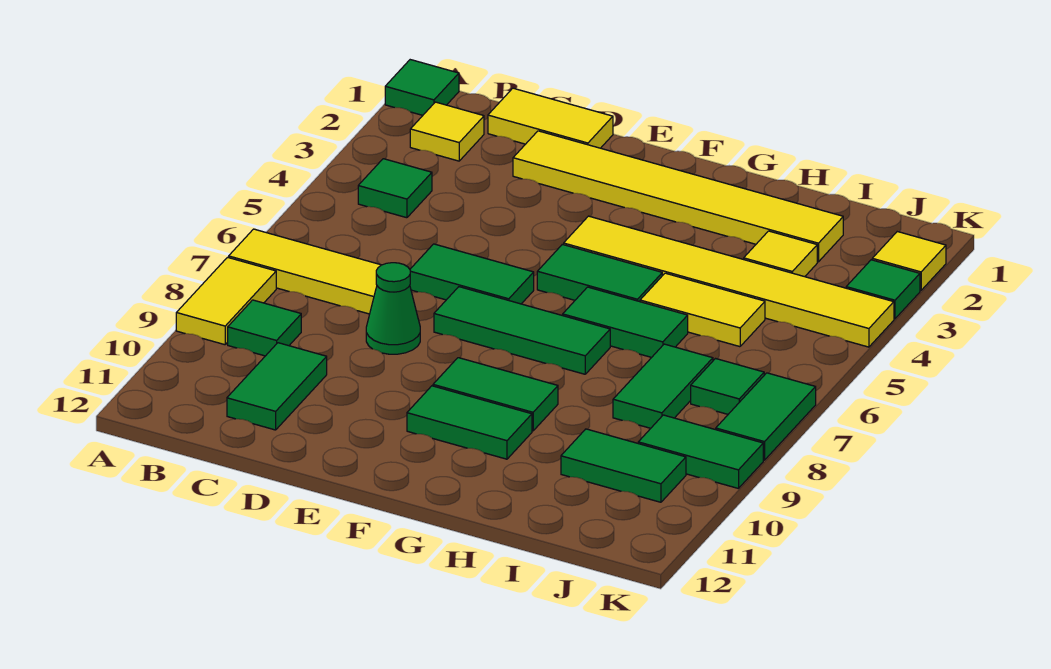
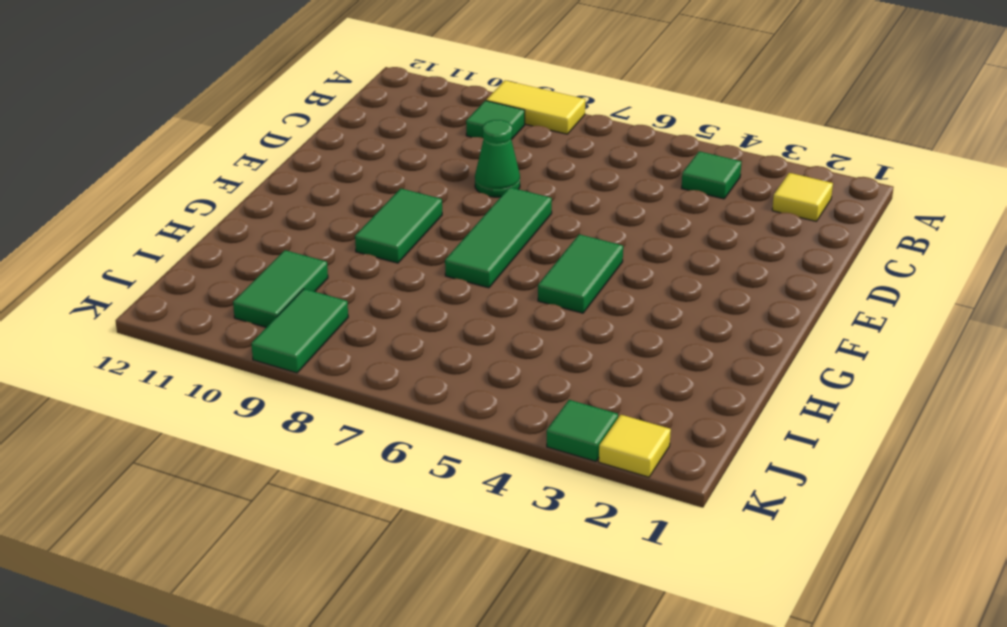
none -> green tile A1 level 1
none -> yellow tile A7:C7 level 1
none -> yellow tile C1:D1 level 1

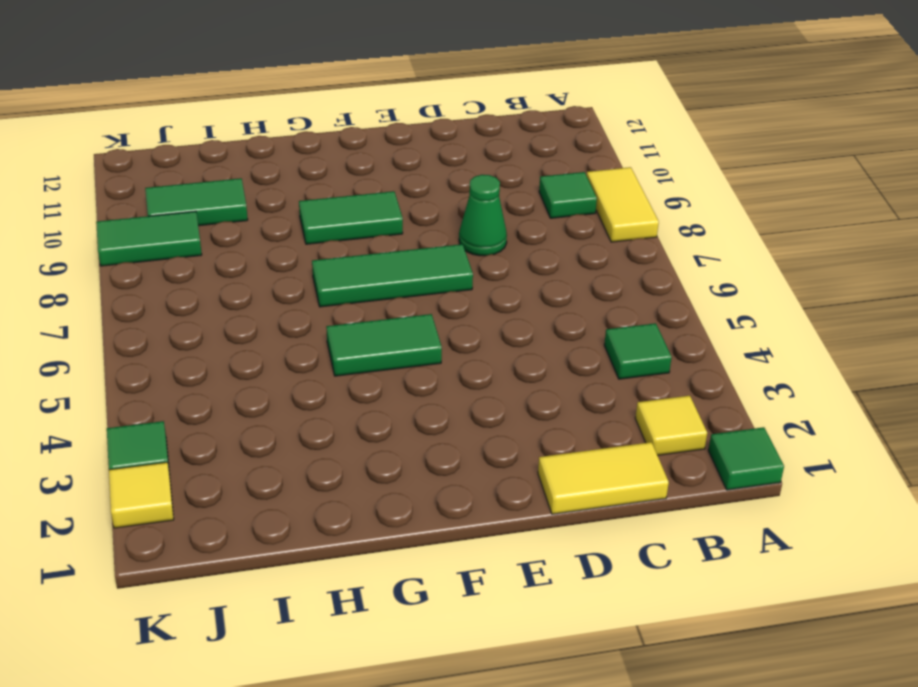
none -> yellow tile A7:C7 level 1
none -> green tile C10:C11 level 1
none -> yellow tile D2:I2 level 1

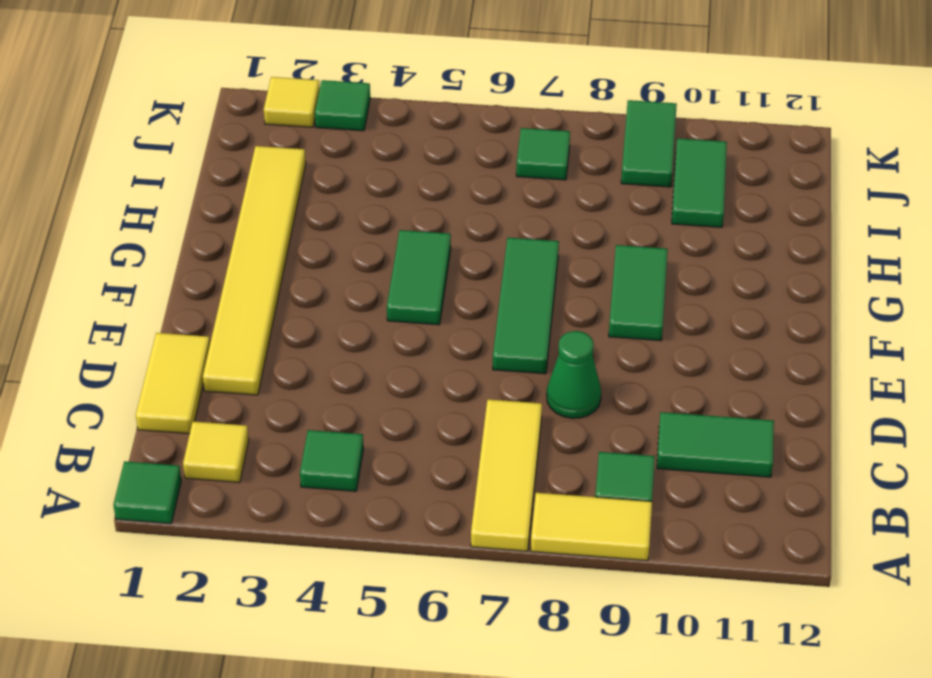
none -> green tile D6:E6 level 1
none -> yellow tile F4:K4 level 1
none -> green tile F10:G10 level 1

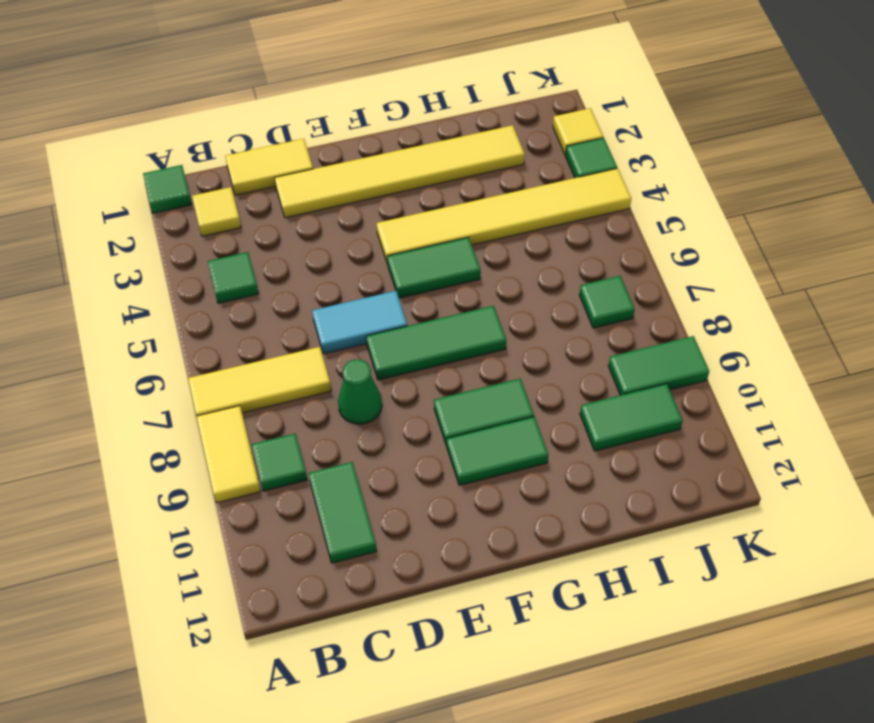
cyan tile D6:E6 level 1 -> green tile D6:E6 level 1
none -> green tile G6:H6 level 1
none -> yellow tile H5:I5 level 1
none -> yellow tile I3 level 1

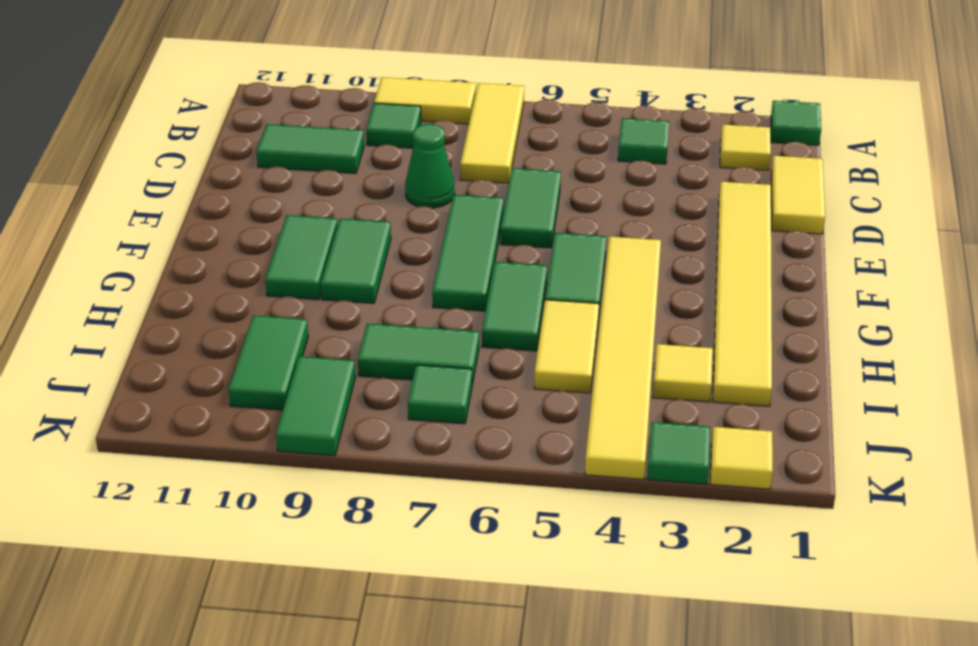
none -> green tile K7:K8 level 1

